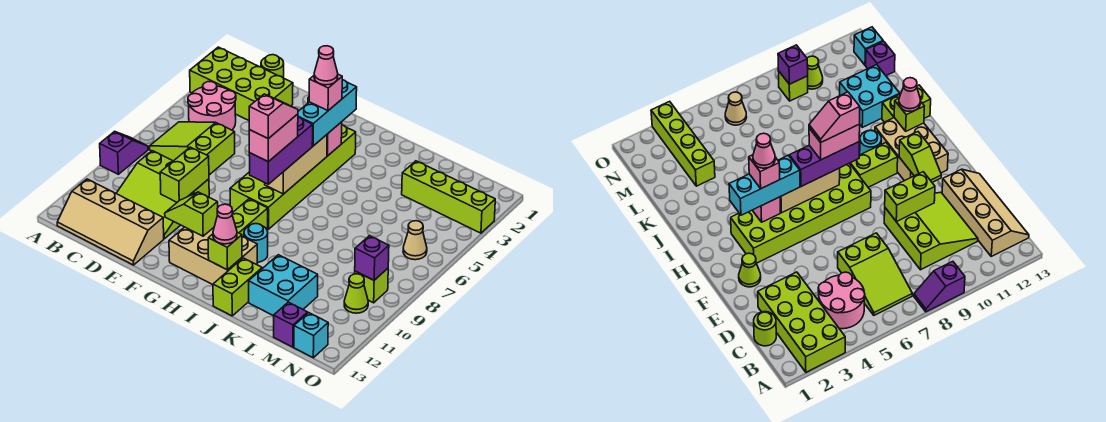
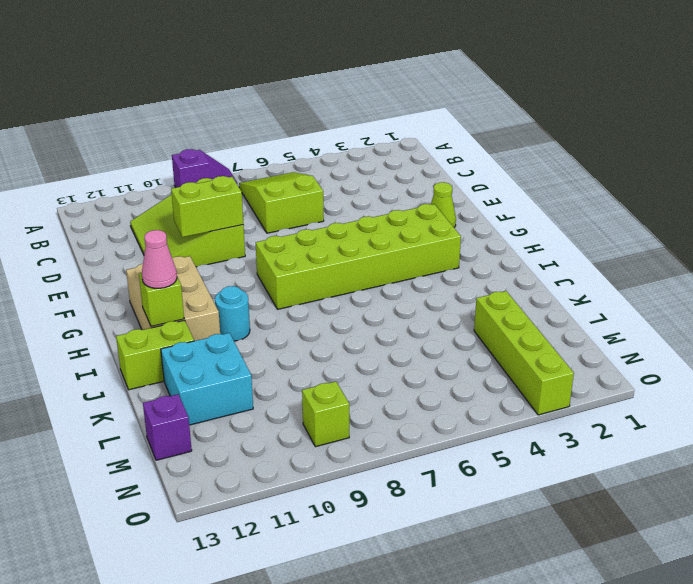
none -> lime brick A2:D3 level 1
none -> pink round brick B4:C5 level 1
none -> tan slope B12:E13 level 1 top 12
none -> lime round brick C1 level 1

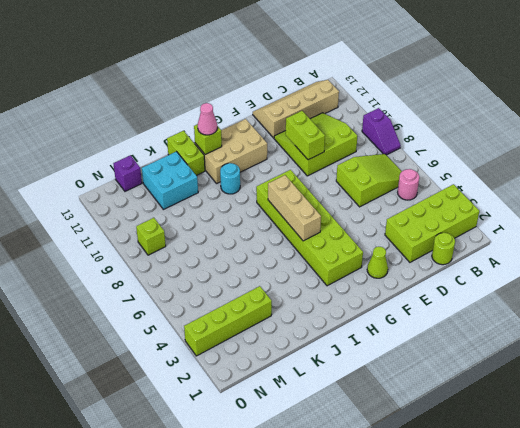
pink round brick B5 level 1 -> pink round brick B4:C5 level 1
none -> lime brick H9:H10 level 1
none -> tan cone N6 level 1
none -> lime cone N10 level 1
none -> cyan brick N13 level 1

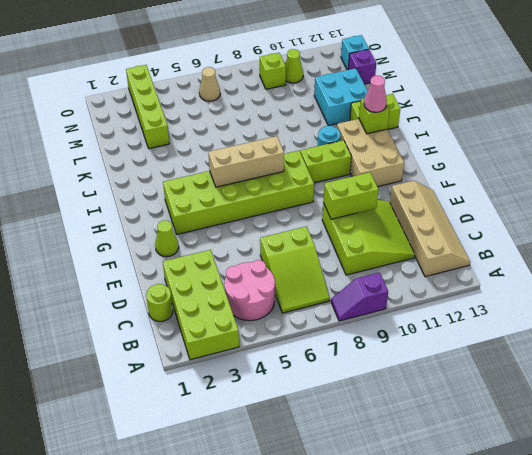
none -> lime slope F11:G11 level 2 top G
none -> pink brick H4 level 2
none -> purple brick N9 level 2
none -> cyan brick H3:H5 level 3

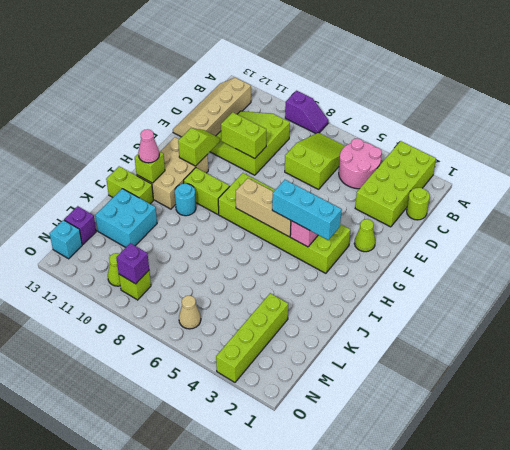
none -> purple brick H6:H8 level 3
none -> pink brick H4 level 4
none -> pink brick H7:H8 level 4
none -> pink cone H4 level 5

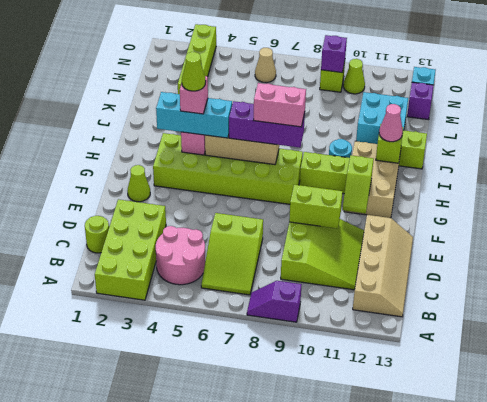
lime cone H4 level 5 -> pink cone H4 level 5
none -> pink slope H7:H8 level 5 top 8

